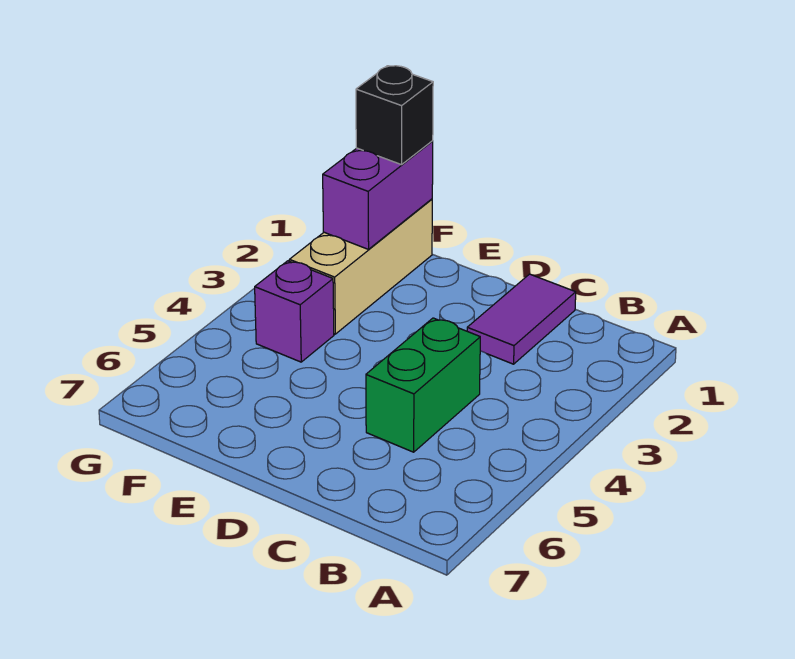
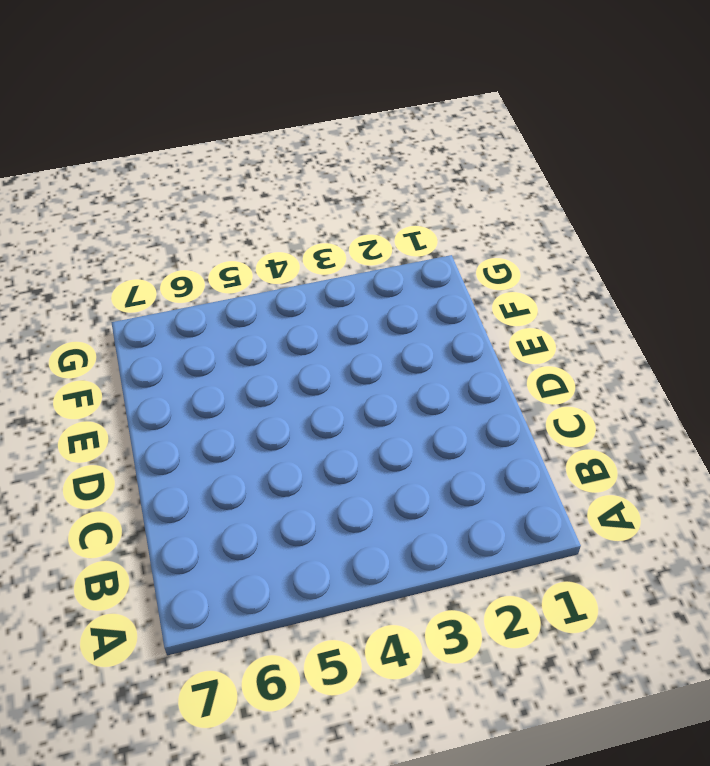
none -> purple tile C1:C2 level 1
none -> green brick C4:C5 level 1

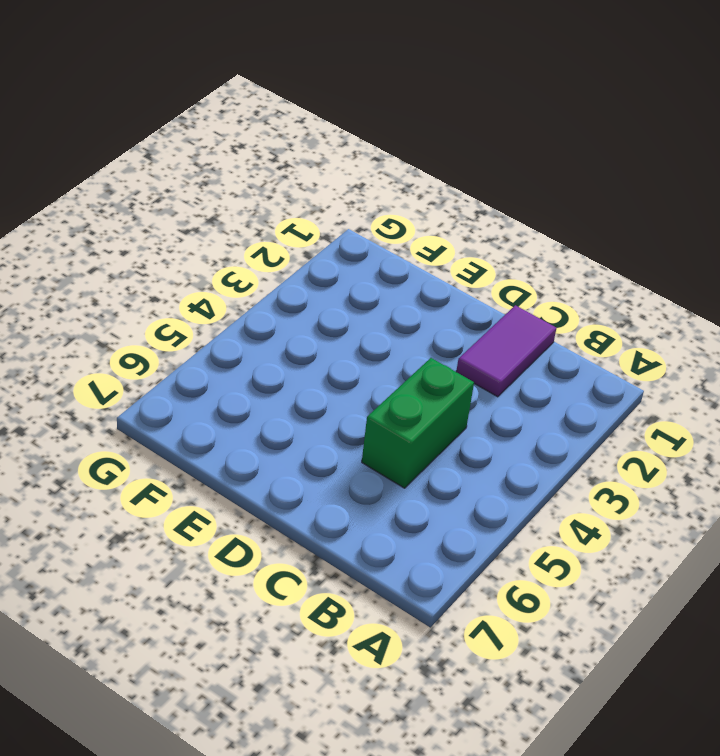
none -> tan brick F1:F3 level 1
none -> purple brick F4 level 1

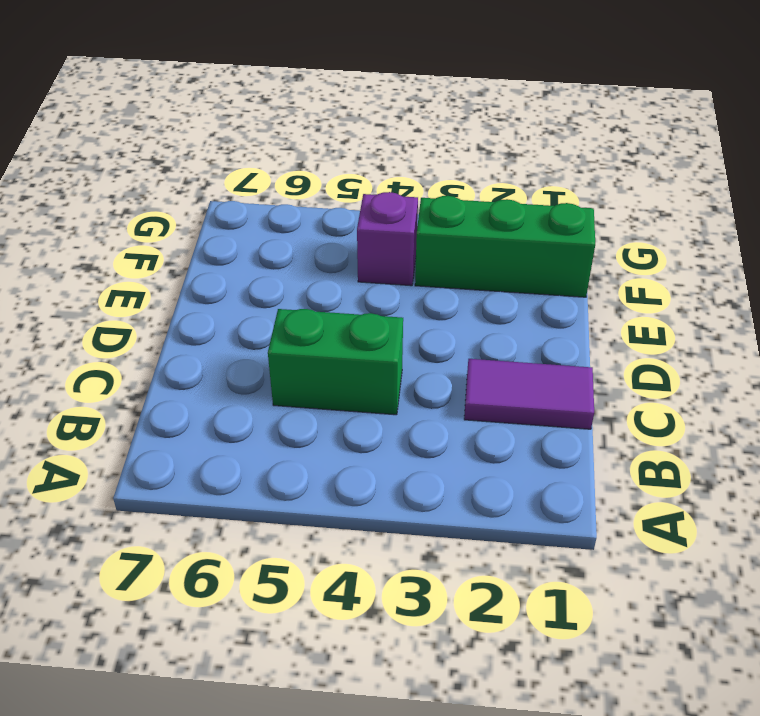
green brick F1:F3 level 1 -> tan brick F1:F3 level 1
none -> purple brick F1:F2 level 2
none -> black brick F1 level 3

